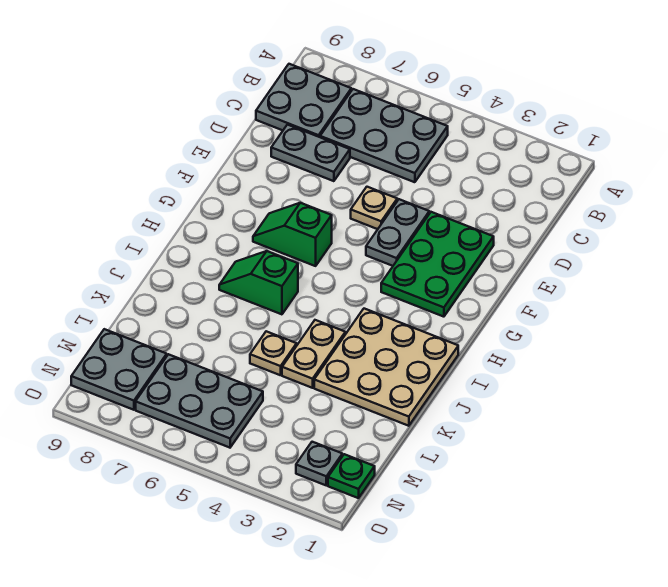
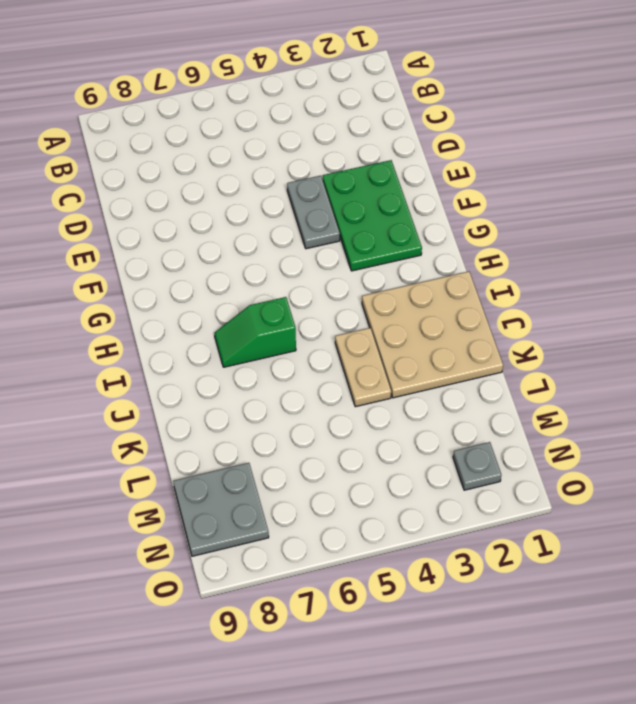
none -> grey plate B5:C7 level 1
none -> grey plate B8:C9 level 1
none -> grey plate D7:D8 level 1

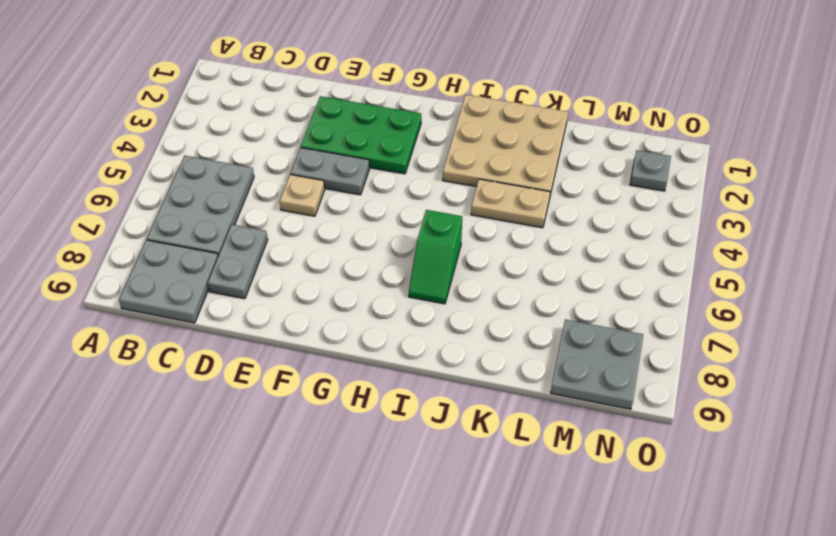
none -> green slope G6:G7 level 1 top 6
none -> tan plate K5 level 1
none -> grey plate M5:N7 level 1

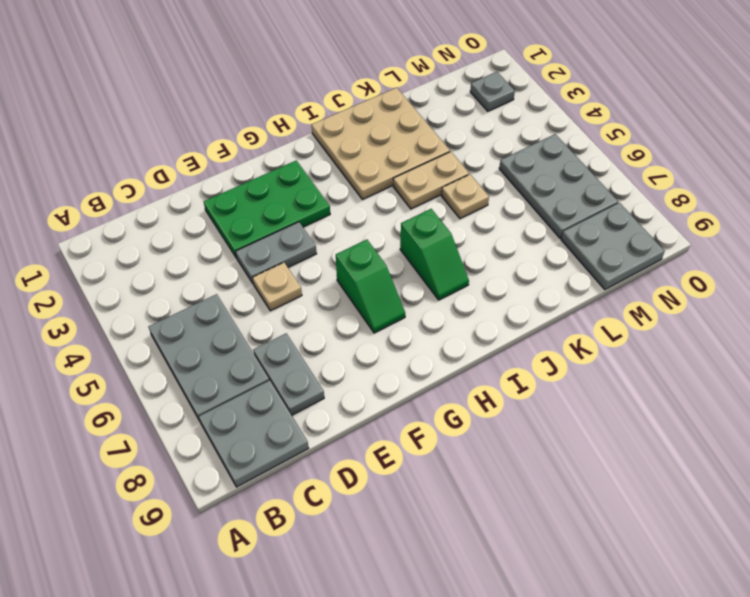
none -> green plate N1 level 1

